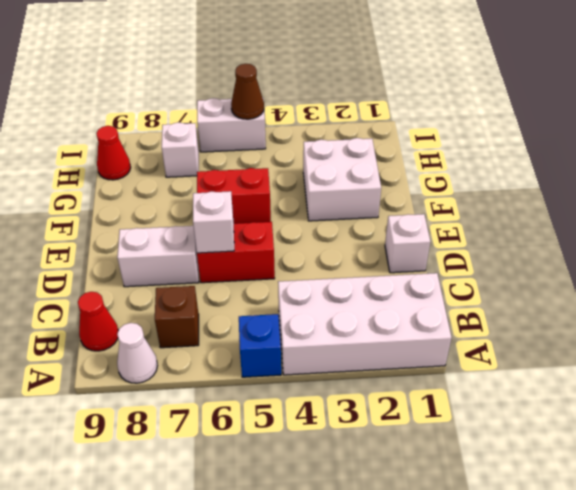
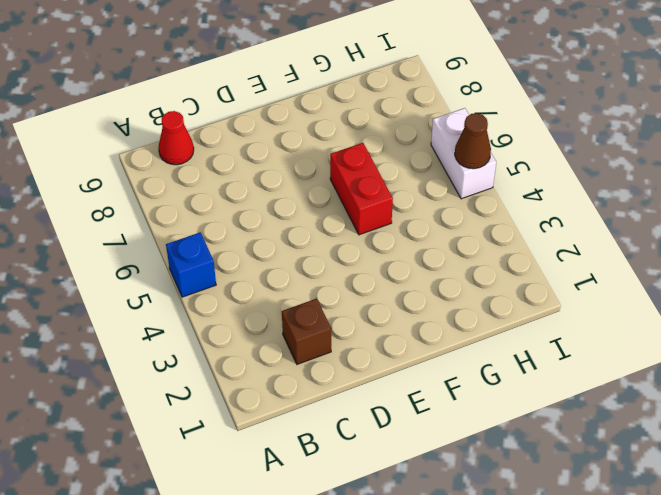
brown brick C2 level 1 -> brown brick B7 level 1
none -> white brick A1:B4 level 1
none -> white cone A8 level 1
none -> white brick D1 level 1

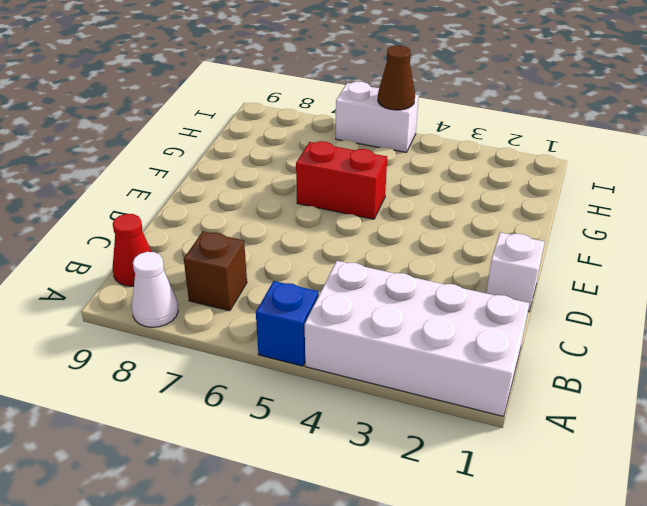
none -> red brick D5:D6 level 1
none -> white brick D7:D8 level 1
none -> white brick F2:G3 level 1

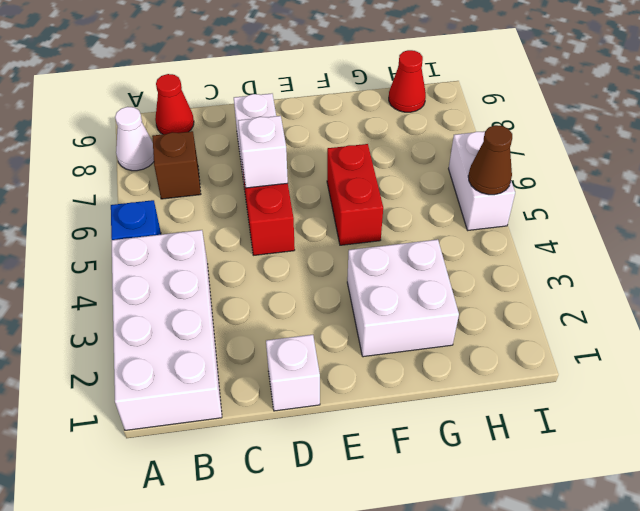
none -> white brick H7 level 1

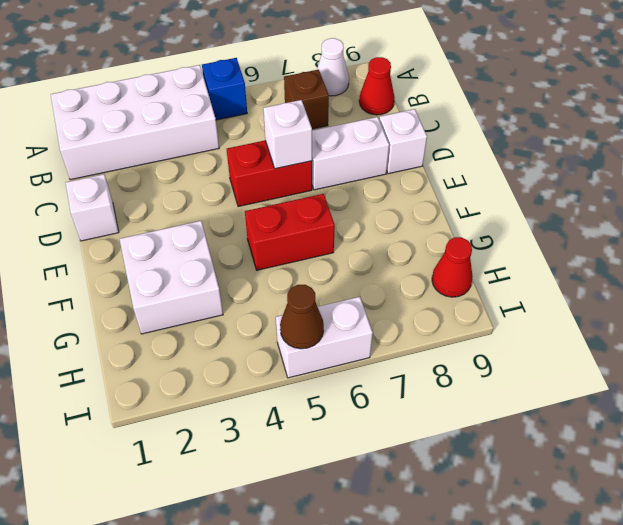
white brick D9 level 1 -> white brick H7 level 1

